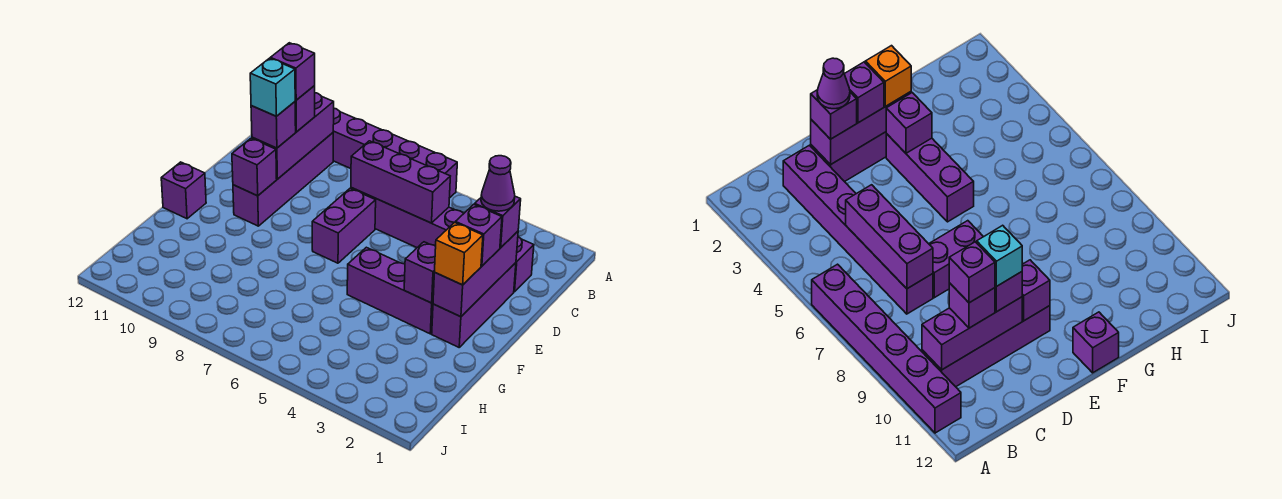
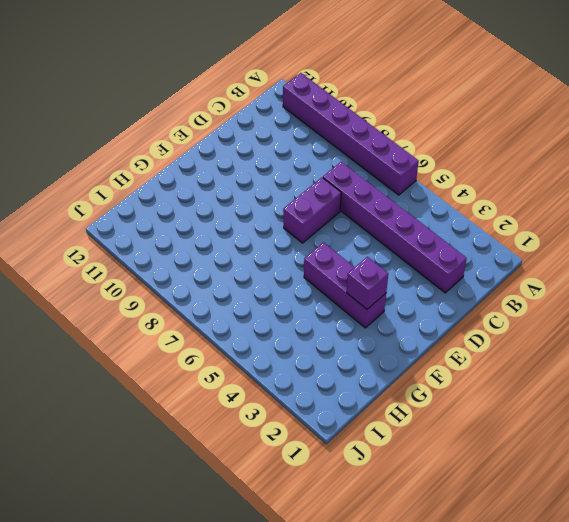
none -> purple brick B10:E10 level 1
none -> purple brick D2:F2 level 1
none -> purple brick F12 level 1

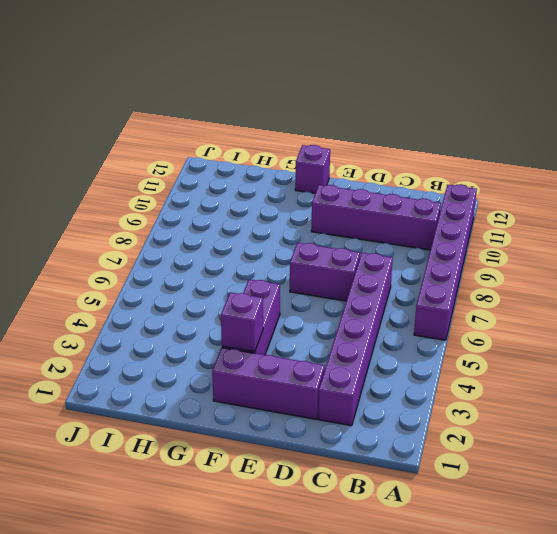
none -> purple brick B10:D10 level 2
none -> purple brick C5:C7 level 2
none -> purple brick D2:F2 level 2

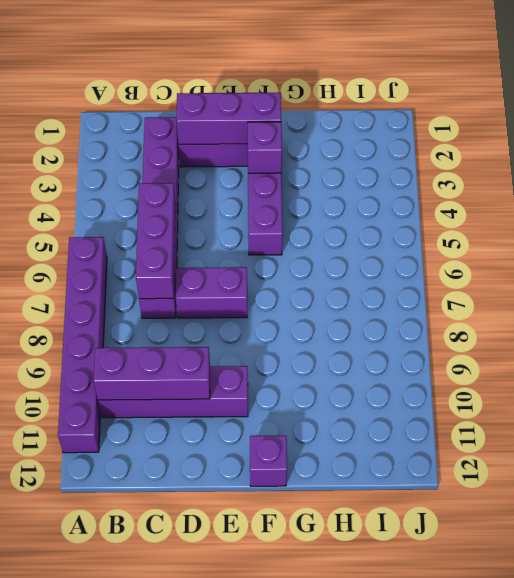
none -> purple brick E10 level 2
none -> purple brick C10 level 3
none -> purple brick D2 level 3

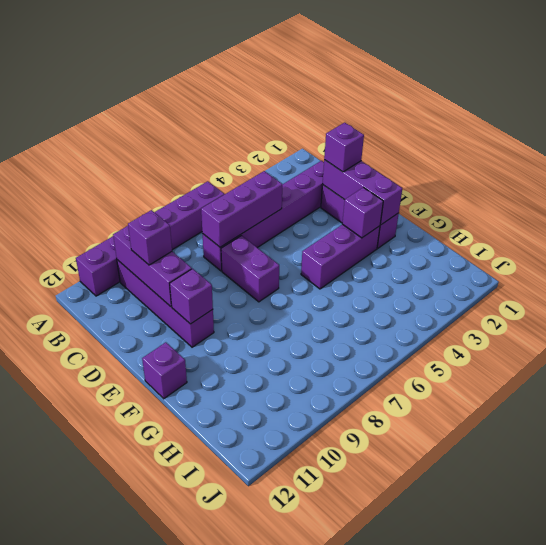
none -> purple brick D10 level 3
none -> purple brick E2 level 3
none -> orange brick F2 level 3

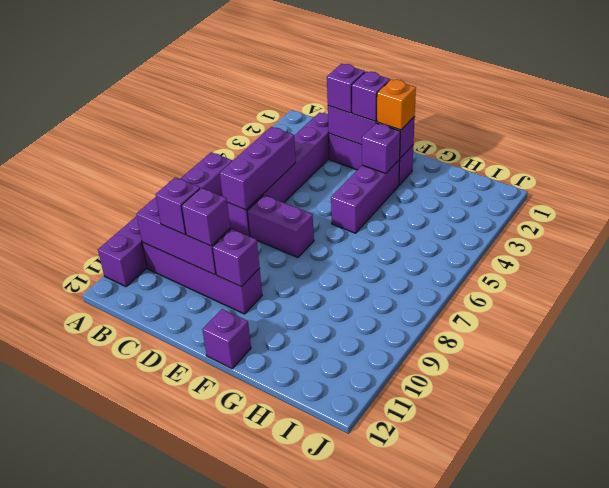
none -> purple brick C10 level 4
none -> purple cone D2 level 4
none -> cyan brick D10 level 4

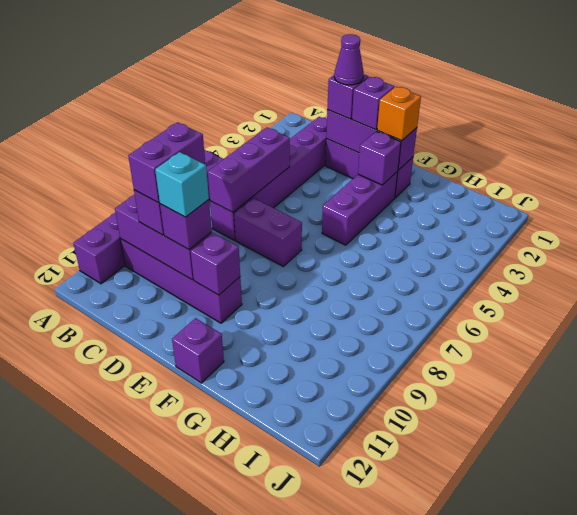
purple brick C9:C10 level 4 -> purple brick C10 level 4

